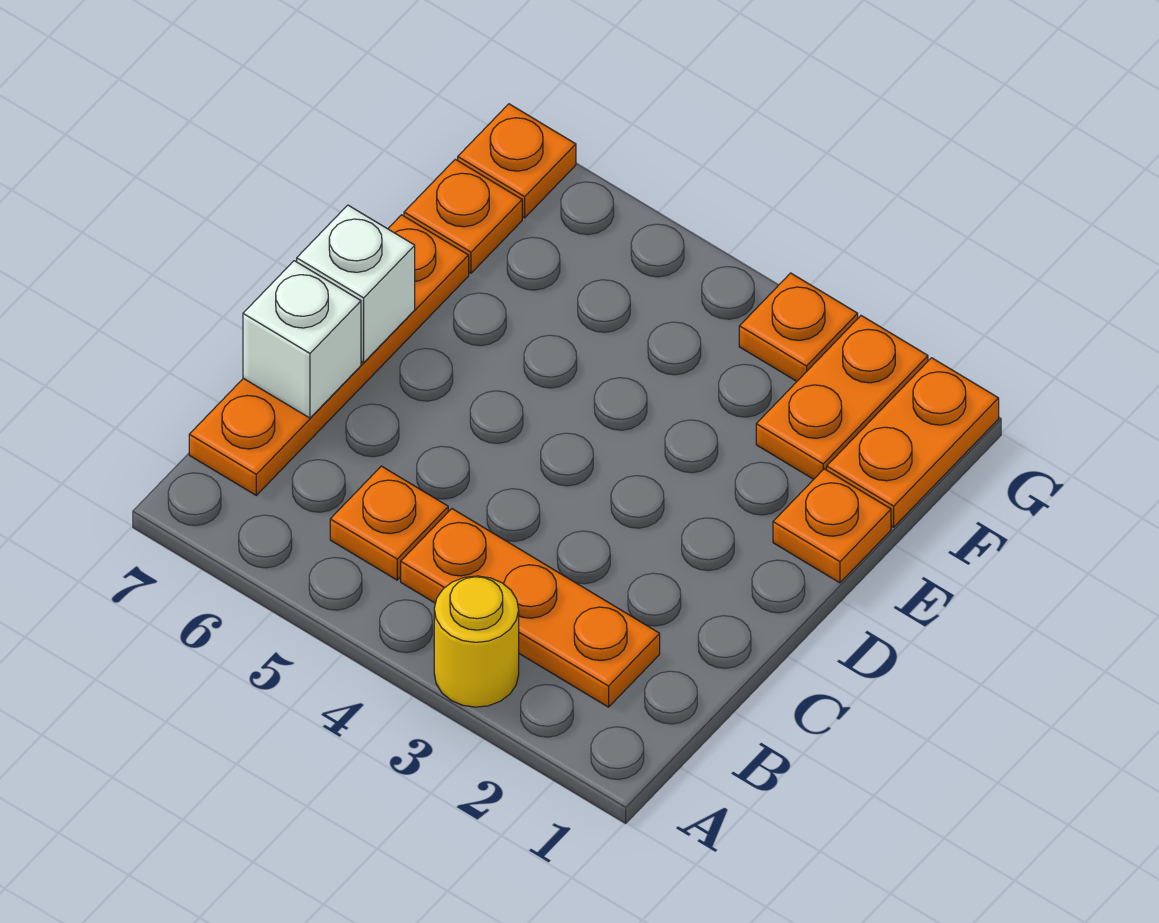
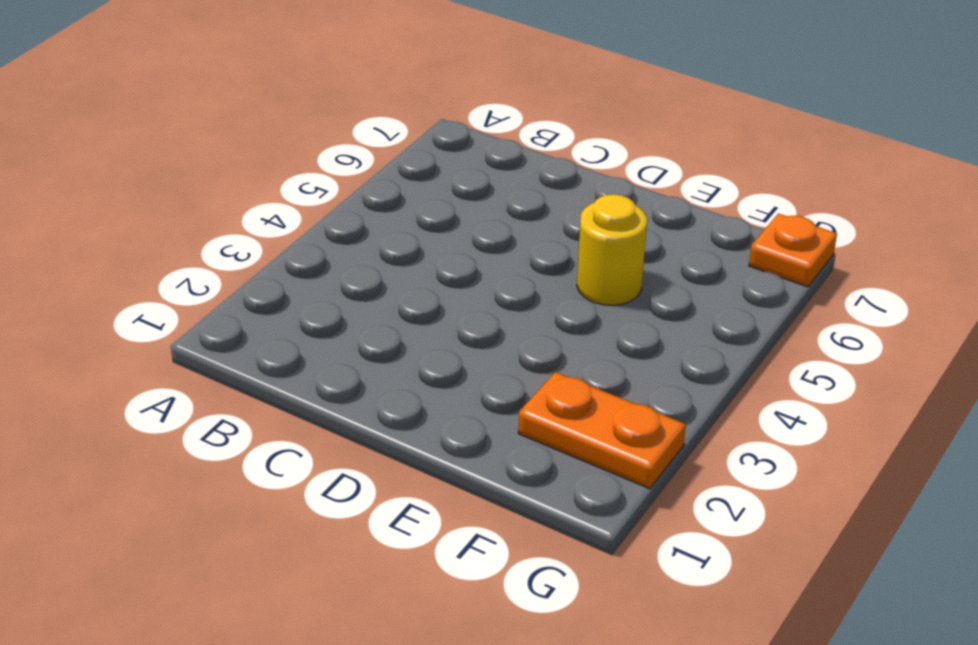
yellow round brick E5 level 1 -> yellow round brick A3 level 1
none -> orange plate B2:B4 level 1
none -> orange plate B5 level 1
none -> orange plate B7:E7 level 1

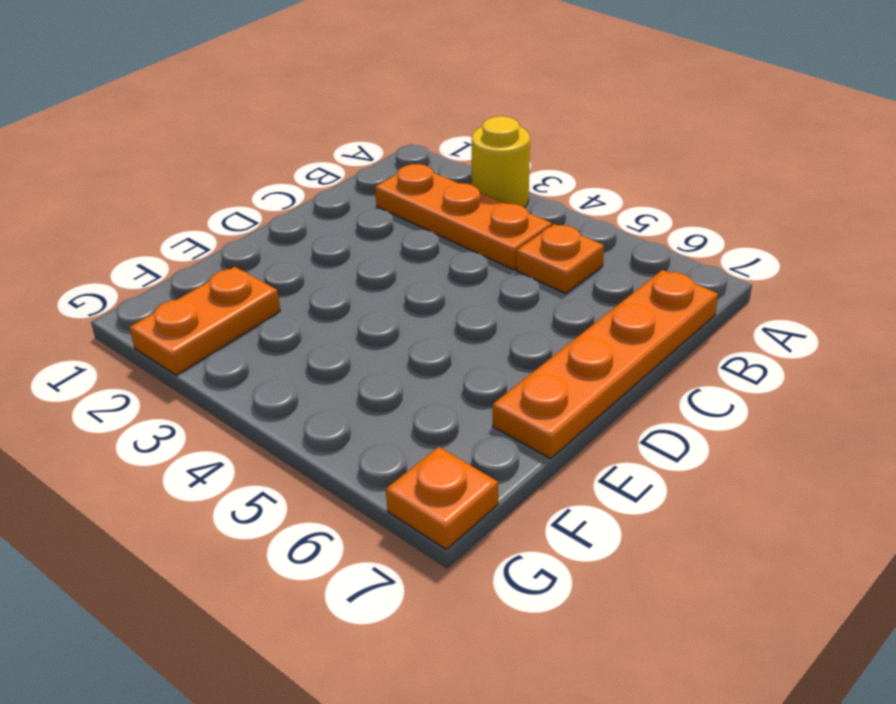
none -> orange plate E1 level 1
none -> orange plate F1:G1 level 1
none -> orange plate F7 level 1

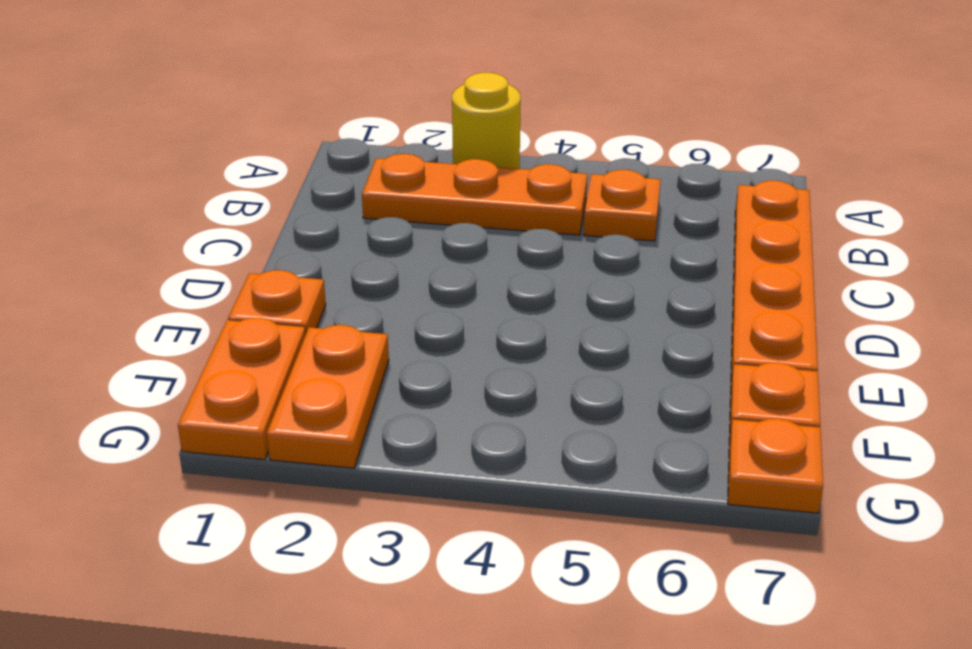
none -> orange plate G3 level 1
none -> white brick C7 level 2
none -> white brick D7 level 2

